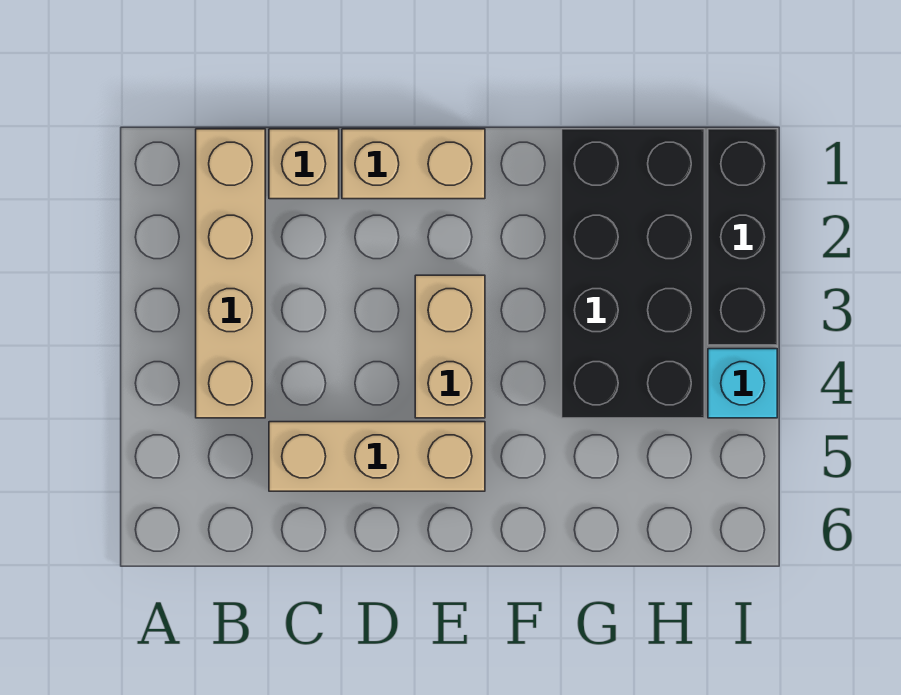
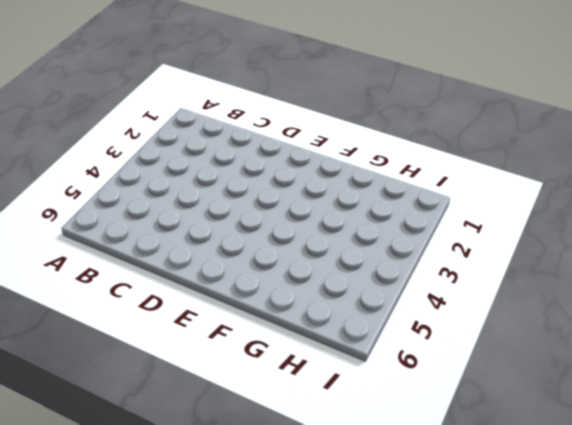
none -> tan brick B1:B4 level 1
none -> tan brick C1 level 1

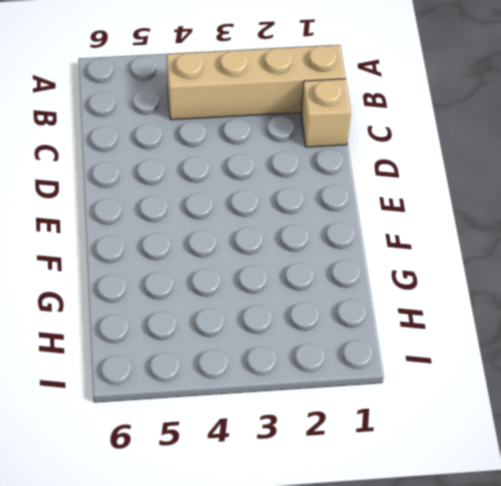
none -> tan brick C5:E5 level 1
none -> tan brick D1:E1 level 1

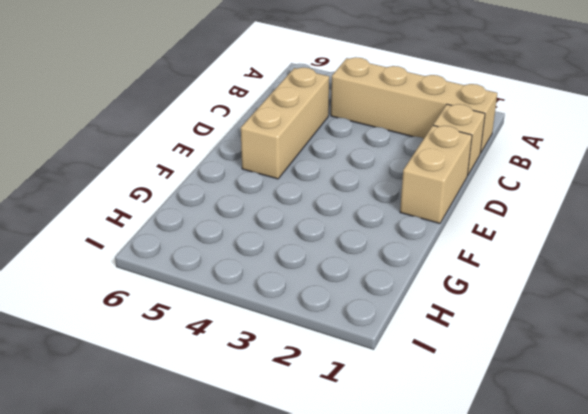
none -> tan brick E3:E4 level 1
none -> black brick G1:H4 level 1

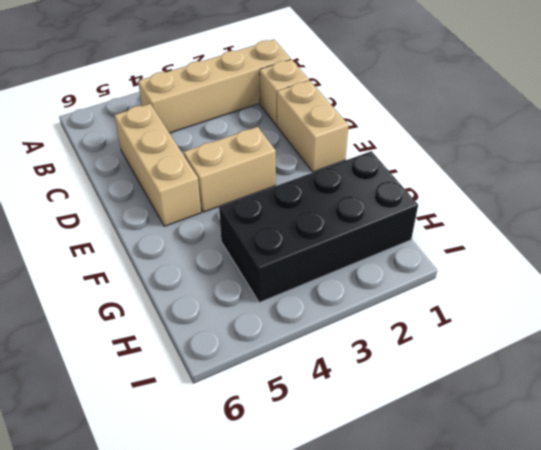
none -> black brick I1:I3 level 1
none -> cyan brick I4 level 1

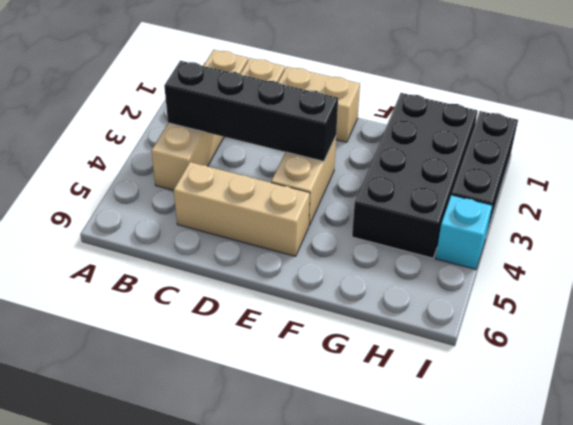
black brick B3:E3 level 2 -> none

